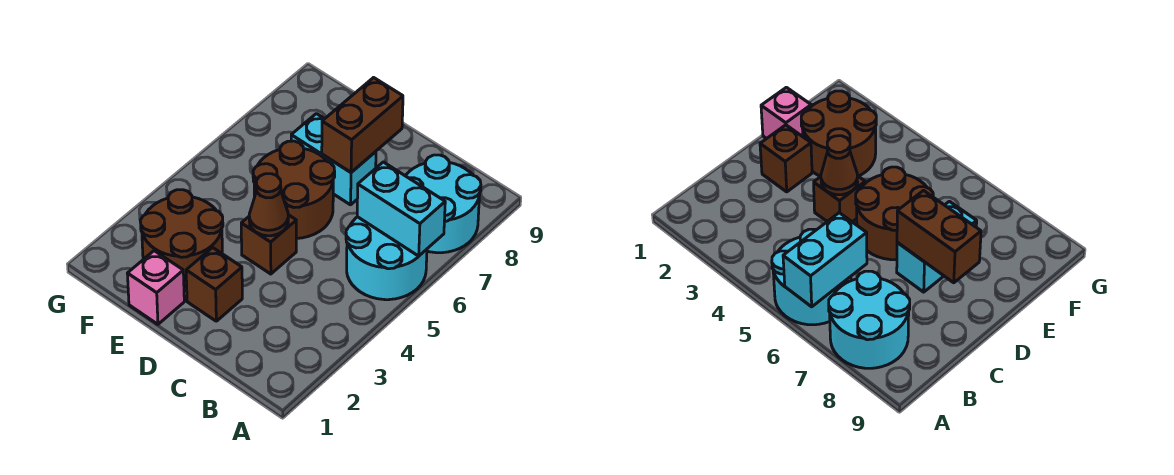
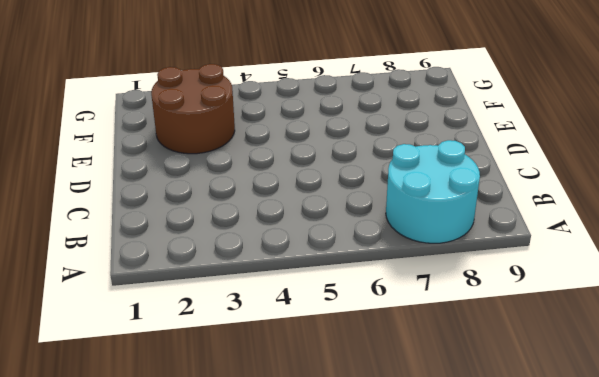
none -> cyan round brick A5:B6 level 1
none -> brown brick D2 level 1

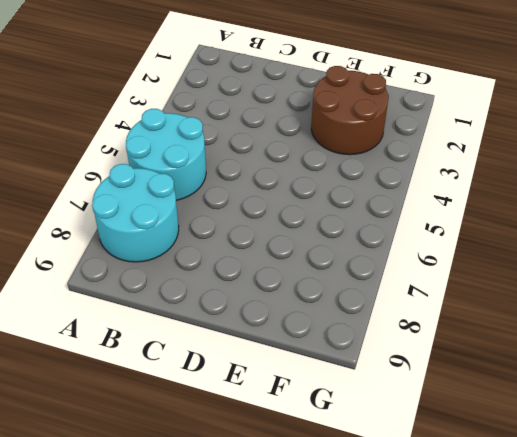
none -> brown brick D2 level 1
none -> brown brick D4 level 1

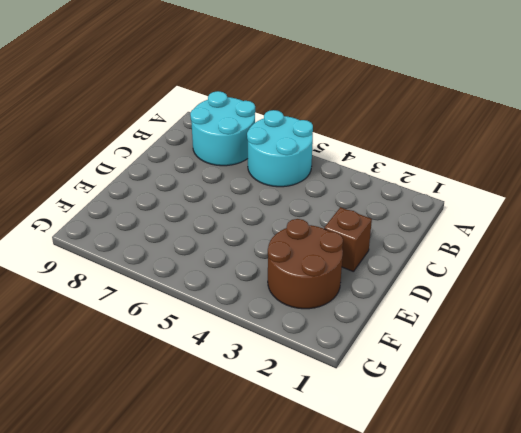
none -> brown brick D4 level 1
none -> brown round brick D5:E6 level 1

